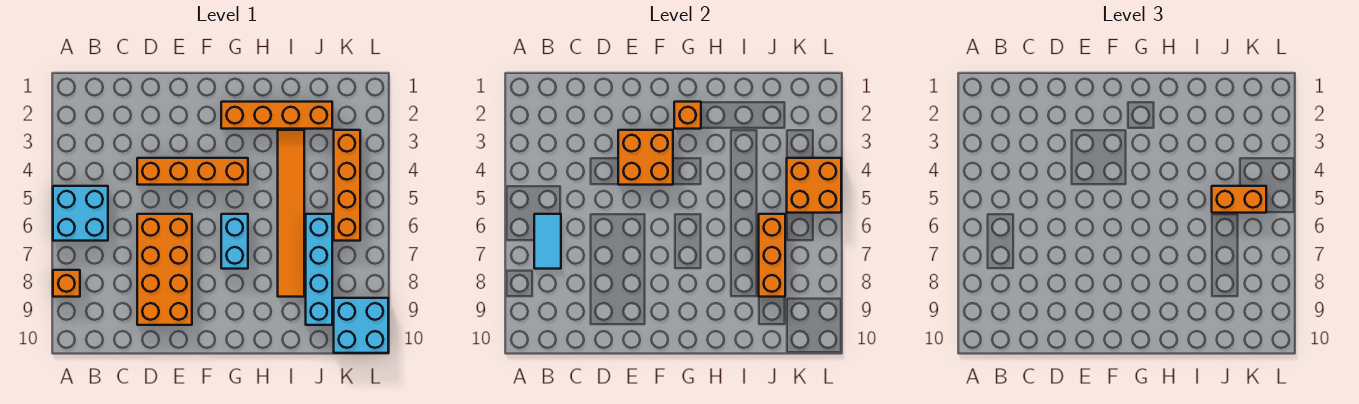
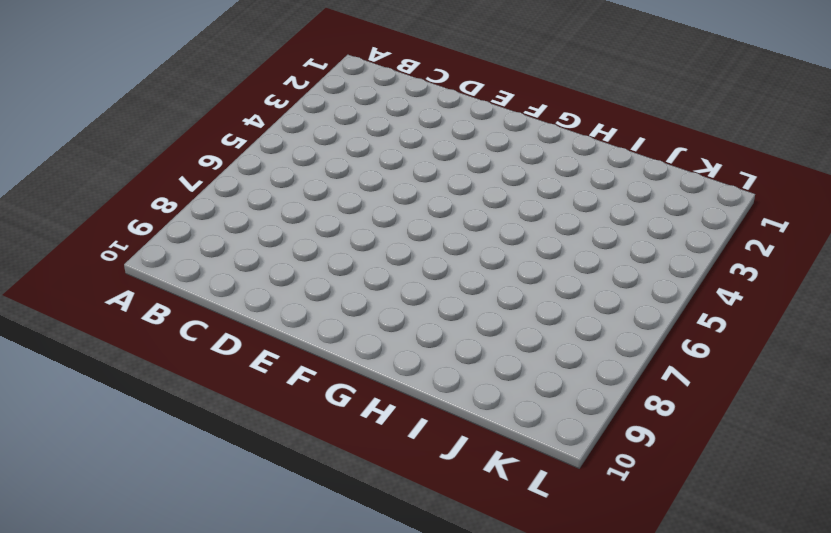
none -> cyan brick A5:B6 level 1
none -> orange brick A8 level 1
none -> orange brick D4:G4 level 1

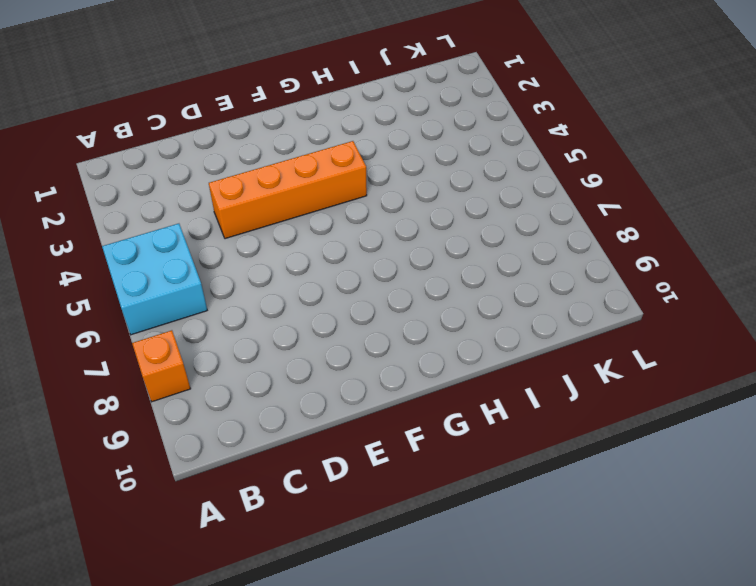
none -> orange brick D6:E9 level 1
none -> orange brick G2:J2 level 1
none -> cyan brick G6:G7 level 1

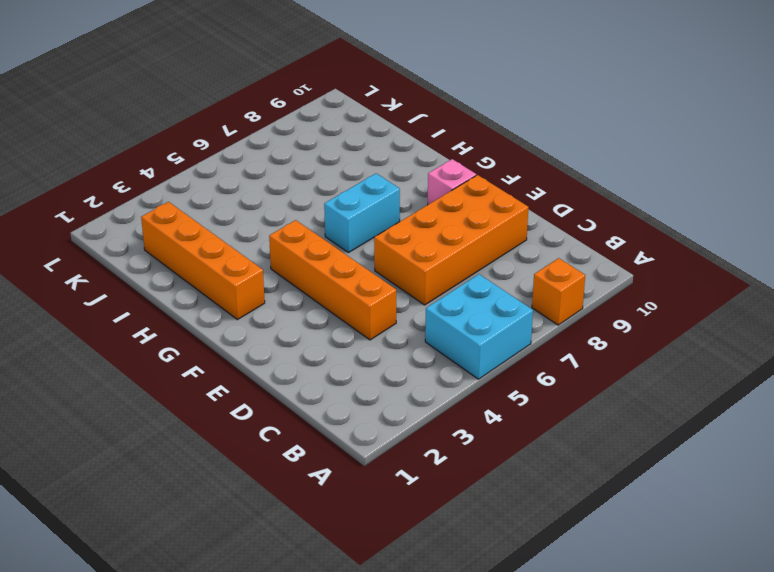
pink brick F9 level 1 -> none
none -> orange tile I3:I8 level 1
none -> cyan brick J6:J9 level 1
none -> orange brick K3:K6 level 1

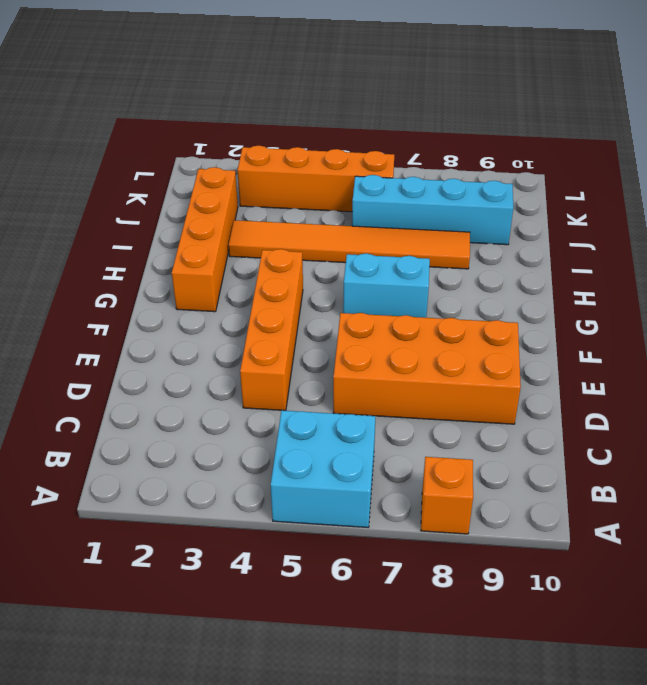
none -> cyan brick K9:L10 level 1
none -> cyan tile B6:B7 level 2
none -> orange brick E3:F4 level 2

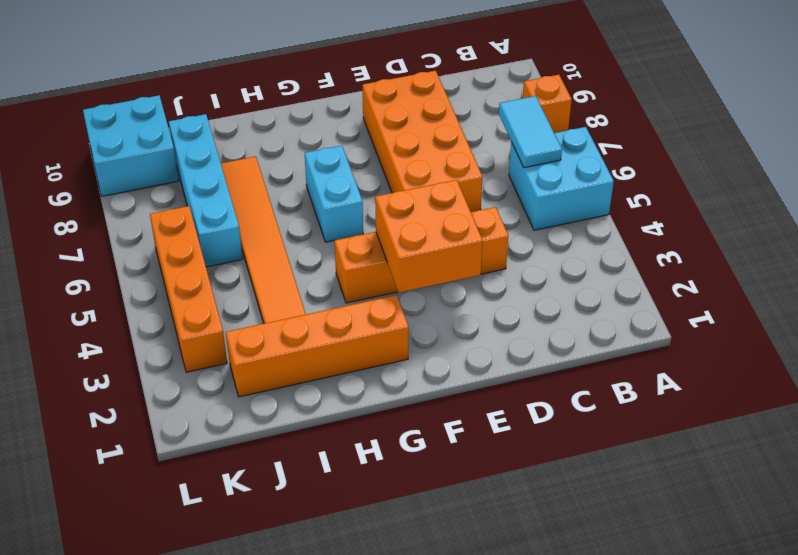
none -> orange brick G2 level 2
none -> orange brick J6:J8 level 2
none -> orange brick K4:L5 level 2

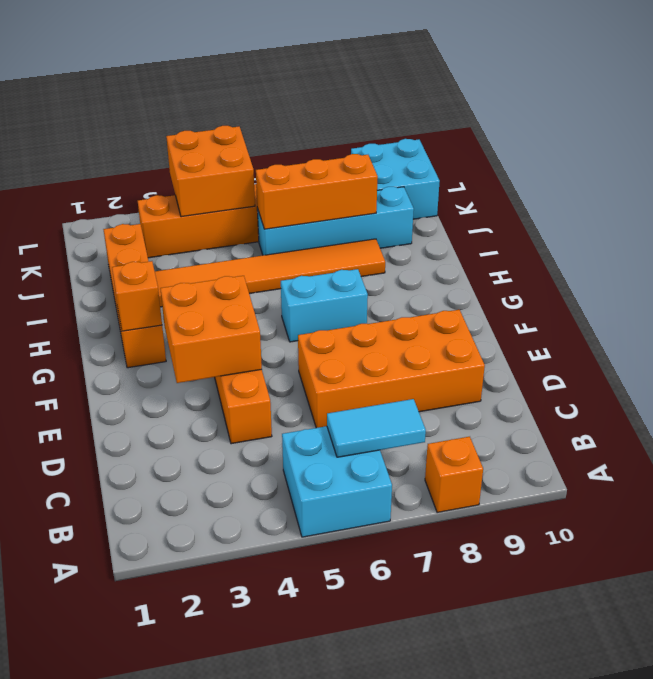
none -> orange brick J5:K5 level 3

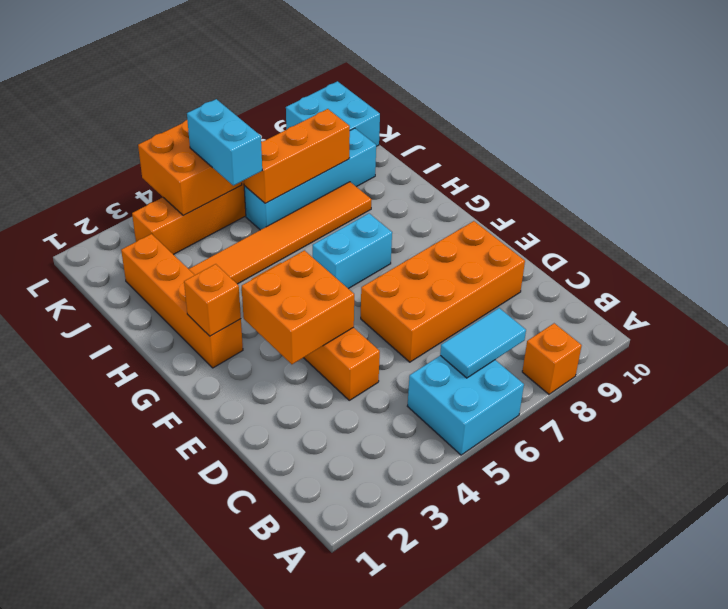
cyan brick J5:K5 level 3 -> orange brick J5:K5 level 3

